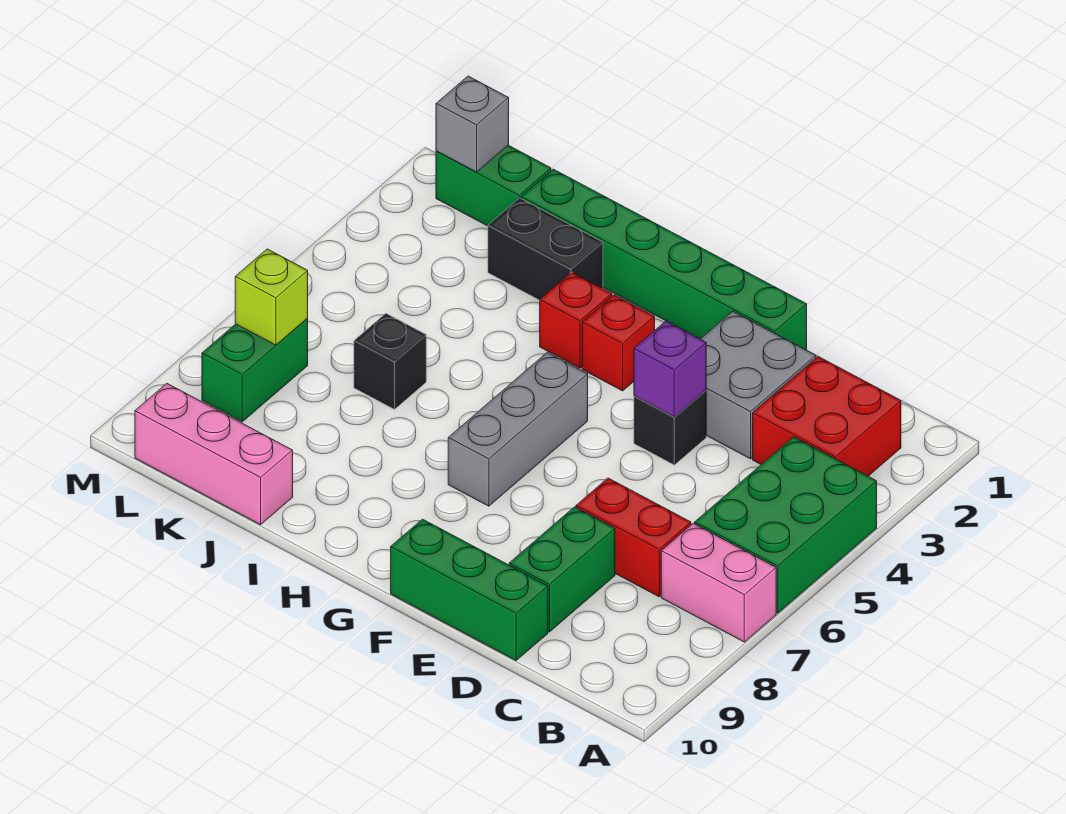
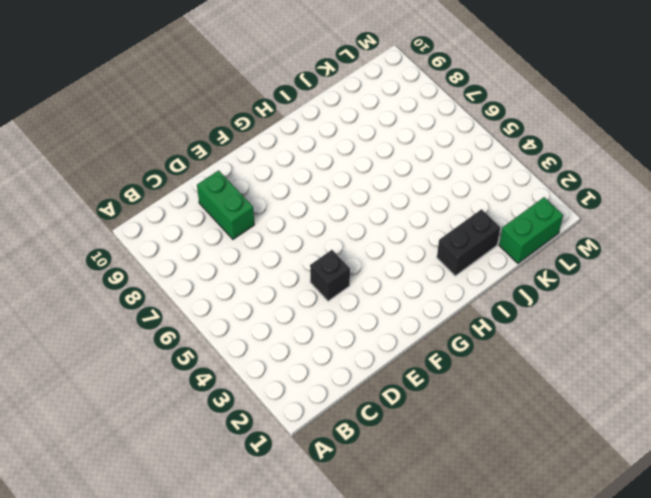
none -> green brick A4:B6 level 1
none -> pink brick A7:B7 level 1
none -> red brick B2:C3 level 1

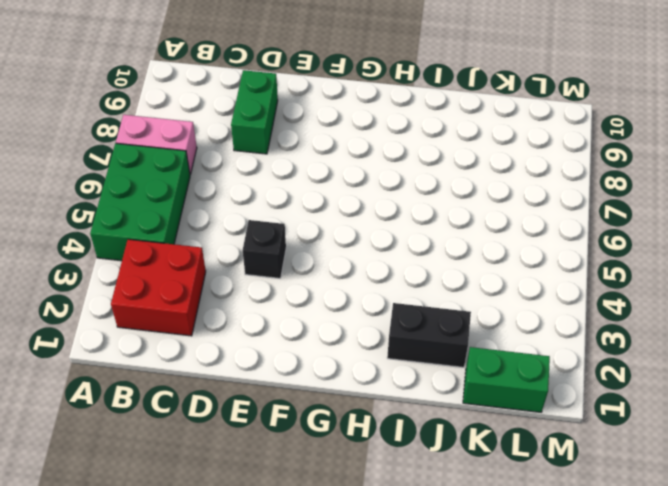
none -> red brick C7:D7 level 1
none -> grey brick D2:E3 level 1
none -> green brick D10:F10 level 1

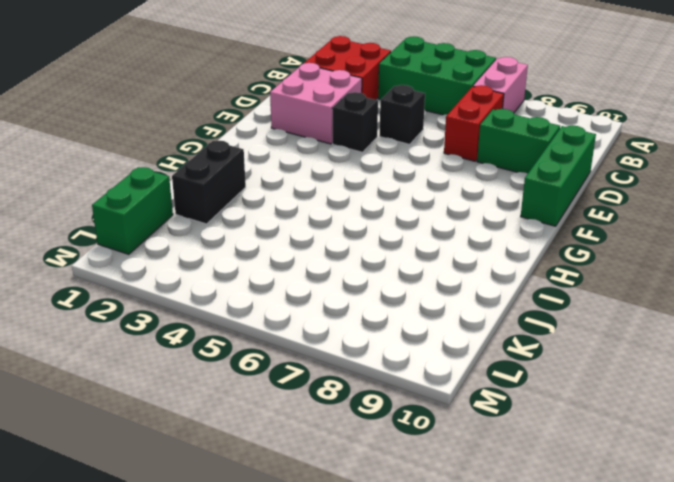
pink brick D2:E3 level 1 -> grey brick D2:E3 level 1
black brick D5 level 1 -> black brick J6 level 1
none -> green brick E1:J1 level 1
none -> red brick G3 level 1
none -> grey brick G5:G7 level 1

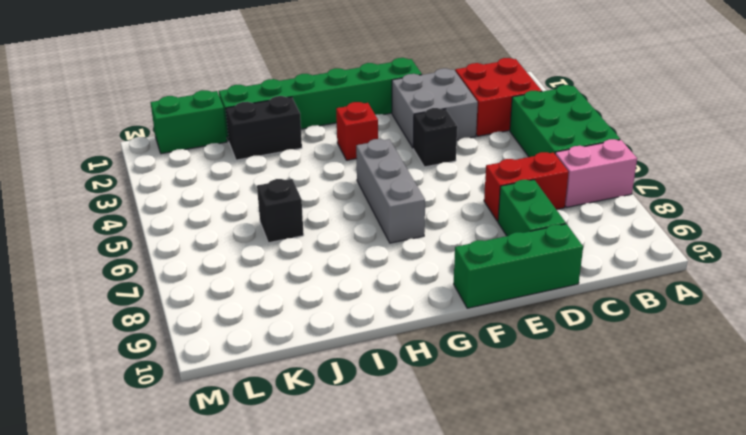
none -> red brick H3 level 1
none -> pink brick J10:L10 level 1
none -> green brick L7:L8 level 1

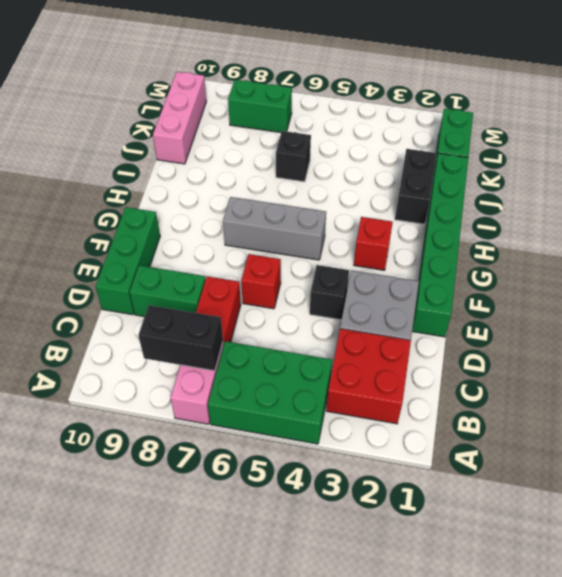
black brick B7:B8 level 2 -> none
red brick E6 level 1 -> red brick H3 level 1
none -> purple brick E4 level 2
none -> grey brick L1 level 2
none -> lime brick L7 level 2

